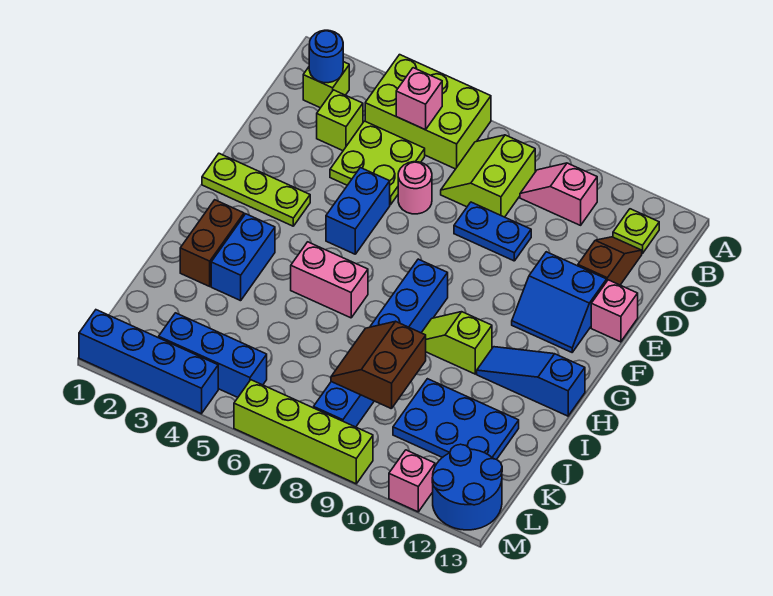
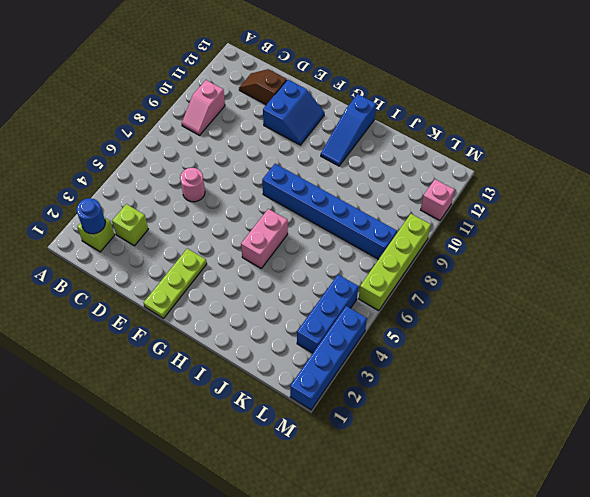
none -> lime brick A4:B6 level 1
none -> lime slope B7:C8 level 1 top 8
none -> lime plate B12 level 1

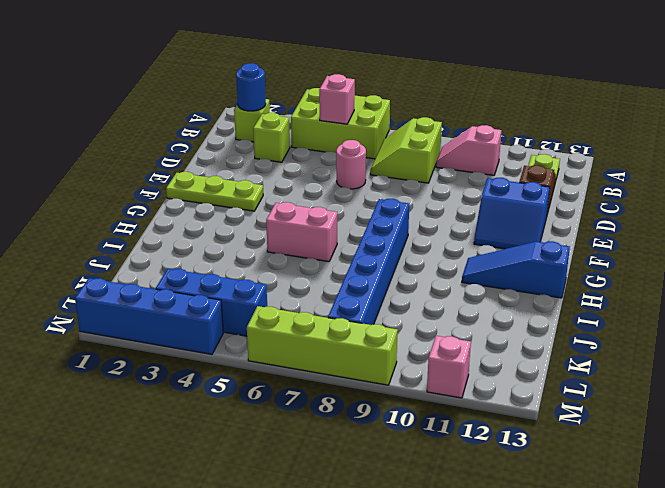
none -> lime plate C4:D5 level 1
none -> blue plate D8:D9 level 1
none -> blue brick E5:F5 level 1

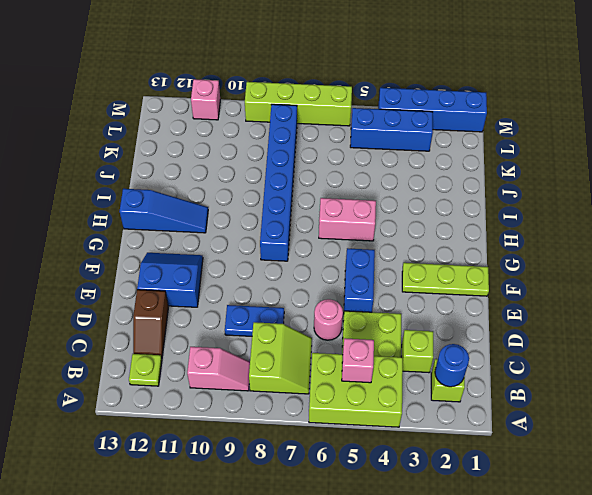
none -> pink brick E13 level 1
none -> brown brick H2:I2 level 1
none -> blue brick H3:I3 level 1

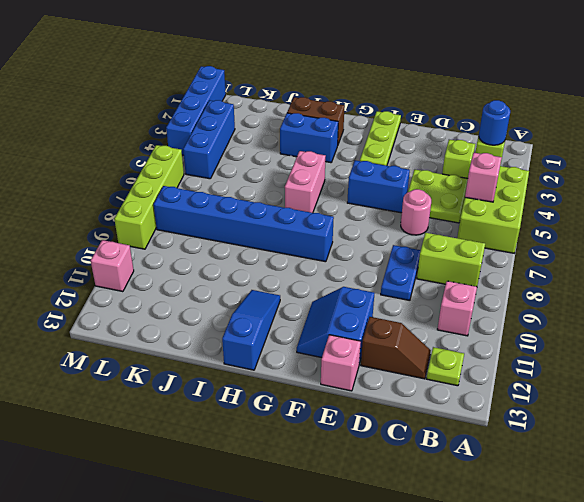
none -> lime slope H9:H10 level 1 top 10
none -> blue plate J10:K12 level 1
none -> blue round brick L12:M13 level 1

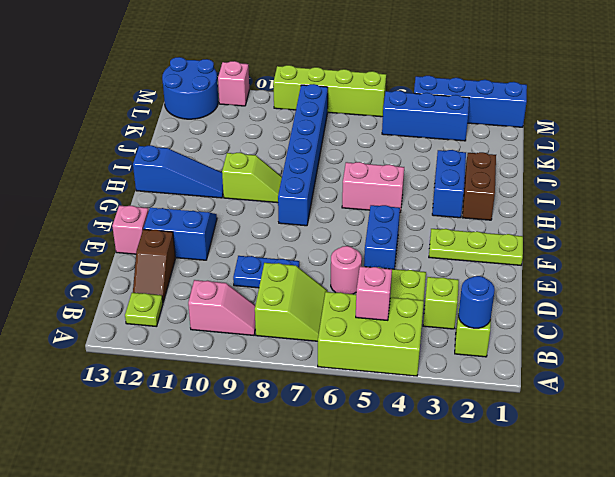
none -> blue plate J10:K12 level 1
none -> brown slope J8:K9 level 2 top 9

